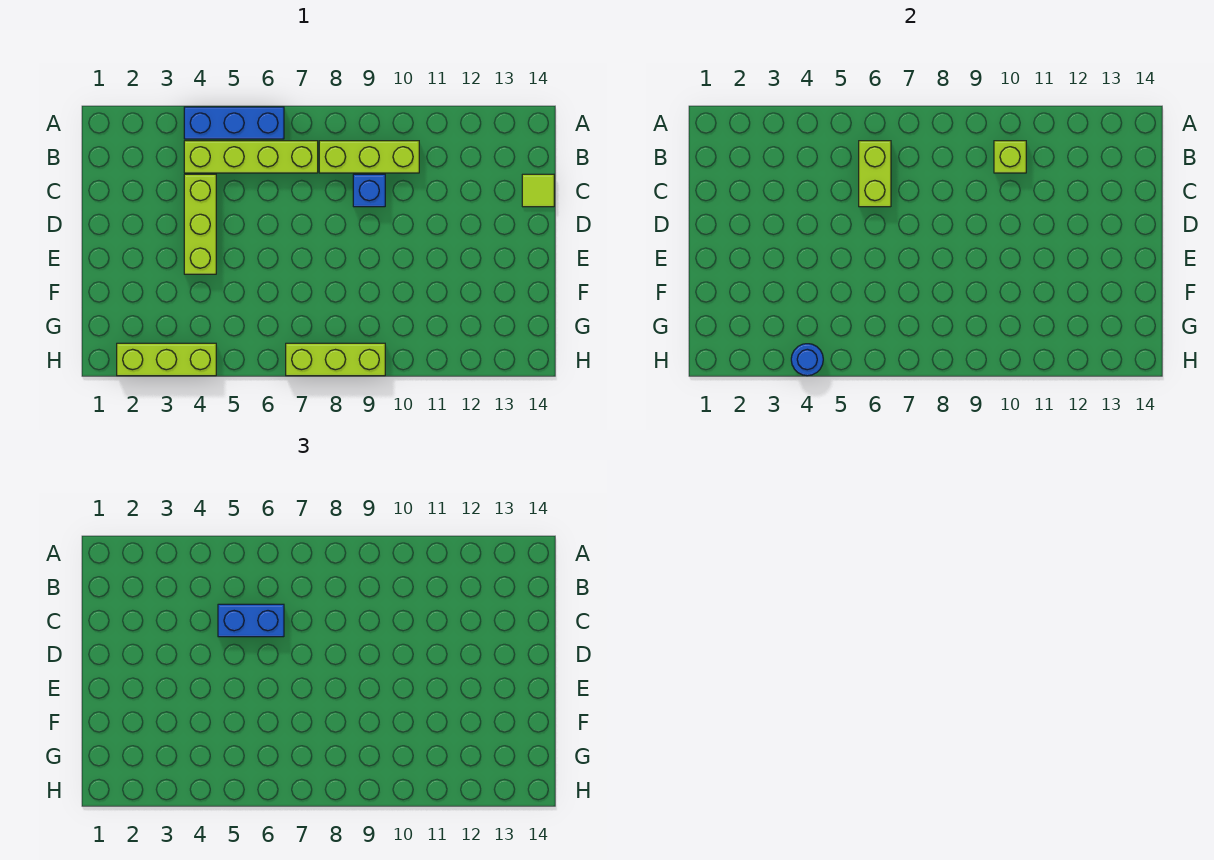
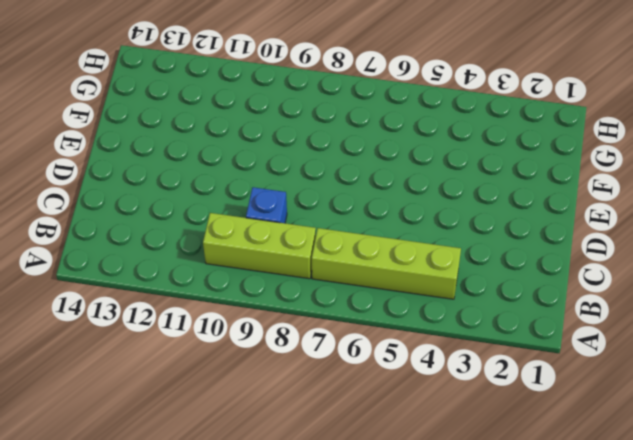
none -> blue brick A4:A6 level 1
none -> lime brick C4:E4 level 1
none -> lime tile C14 level 1

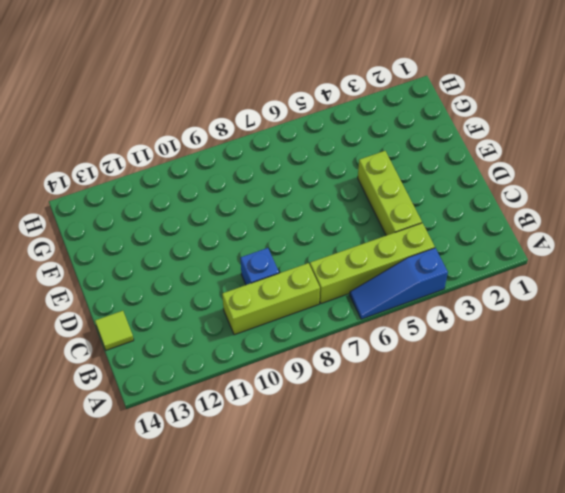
blue slope A4:A6 level 1 top 4 -> blue brick A4:A6 level 1
none -> lime brick H2:H4 level 1
none -> lime brick H7:H9 level 1
none -> lime brick B6:C6 level 2

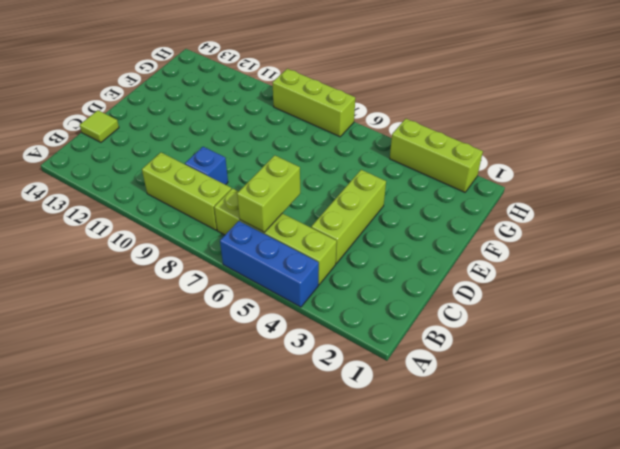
none -> lime brick B10 level 2
none -> blue round brick H4 level 2
none -> blue brick C5:C6 level 3

